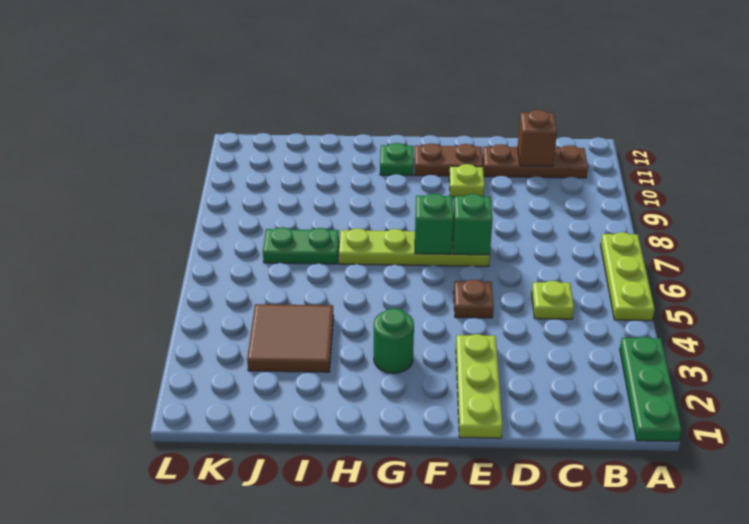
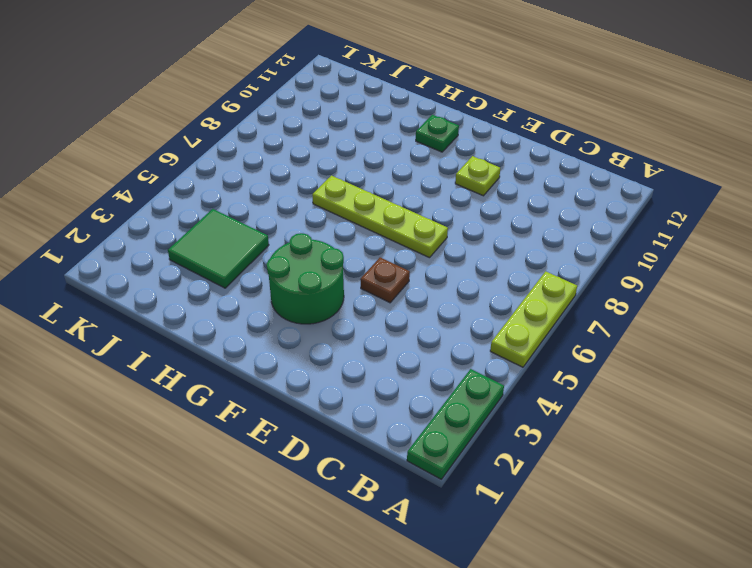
green round brick F3:G4 level 1 -> green round brick G3 level 1
green tile I3:J4 level 1 -> brown tile I3:J4 level 1
none -> brown plate B11:D11 level 1
none -> lime plate C5 level 1
none -> lime plate E1:E3 level 1

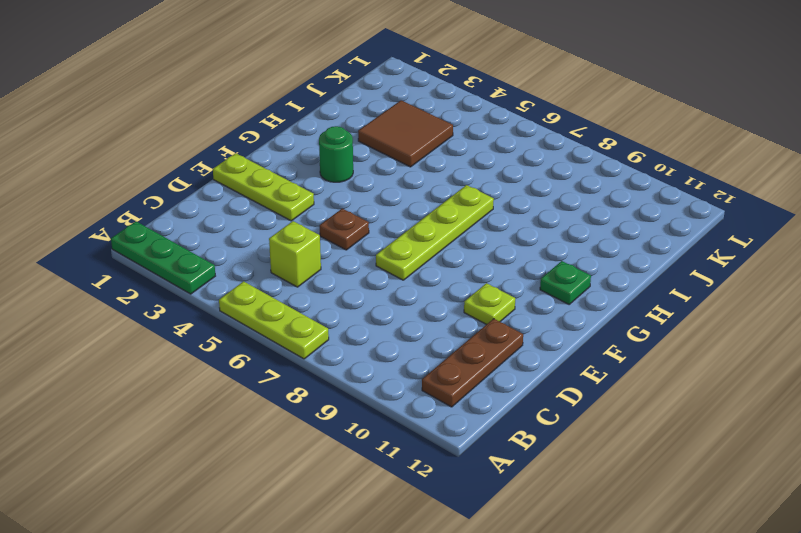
lime brick C5 level 1 -> lime plate C5 level 1
none -> brown plate E11:F11 level 1
none -> green plate I7:J7 level 1
none -> brown brick C11 level 2

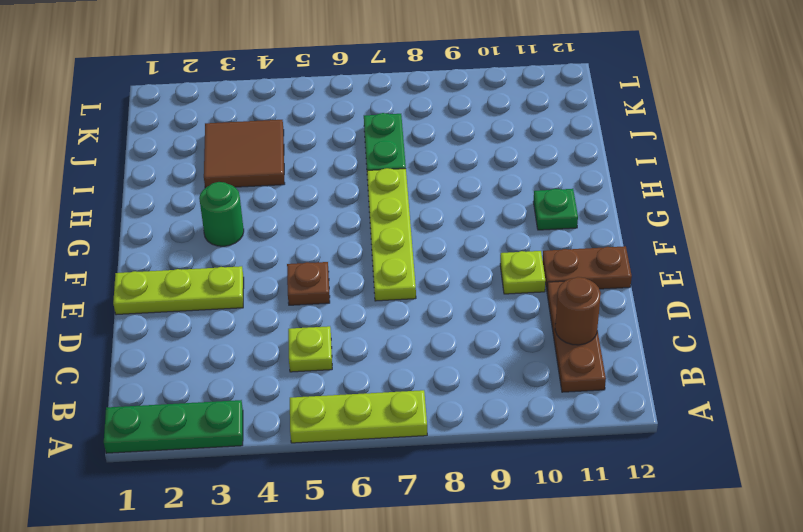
brown round brick C11 level 2 -> brown brick C11 level 2
brown plate E11:E12 level 1 -> brown plate E11:F11 level 1
none -> green brick E7 level 2
none -> green brick F7 level 2

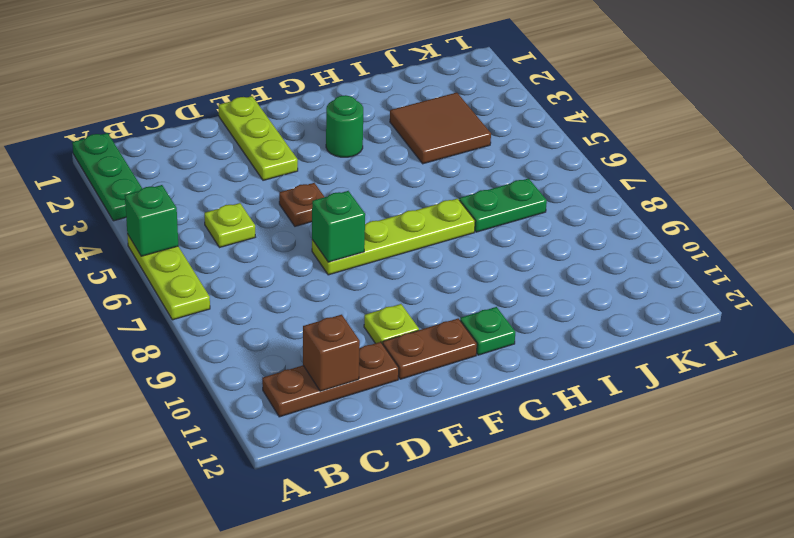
green brick A5 level 2 -> green brick F7 level 2

